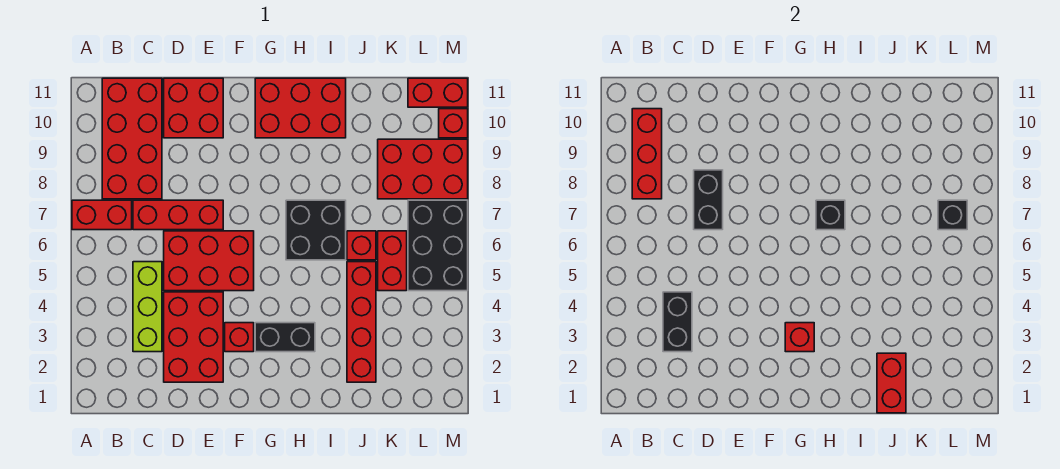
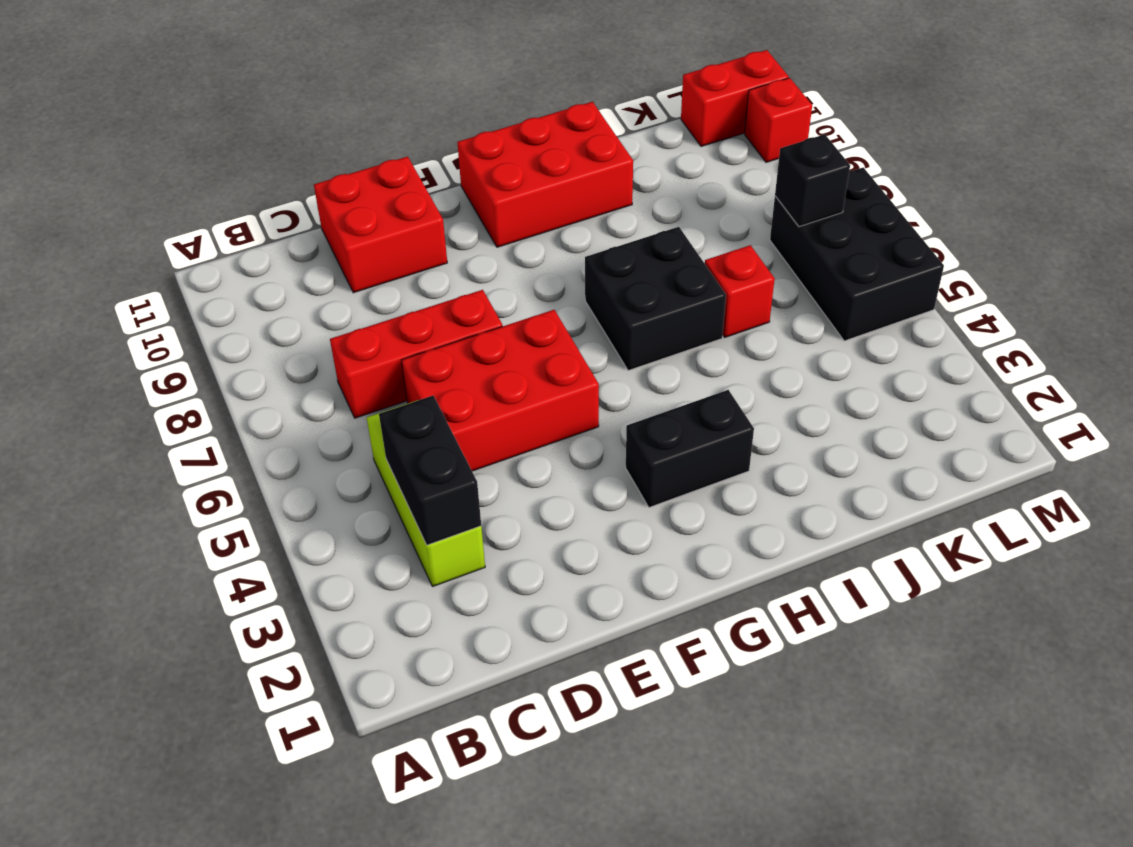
none -> red brick A7:B7 level 1
none -> red brick B8:C11 level 1
none -> red brick D2:E4 level 1

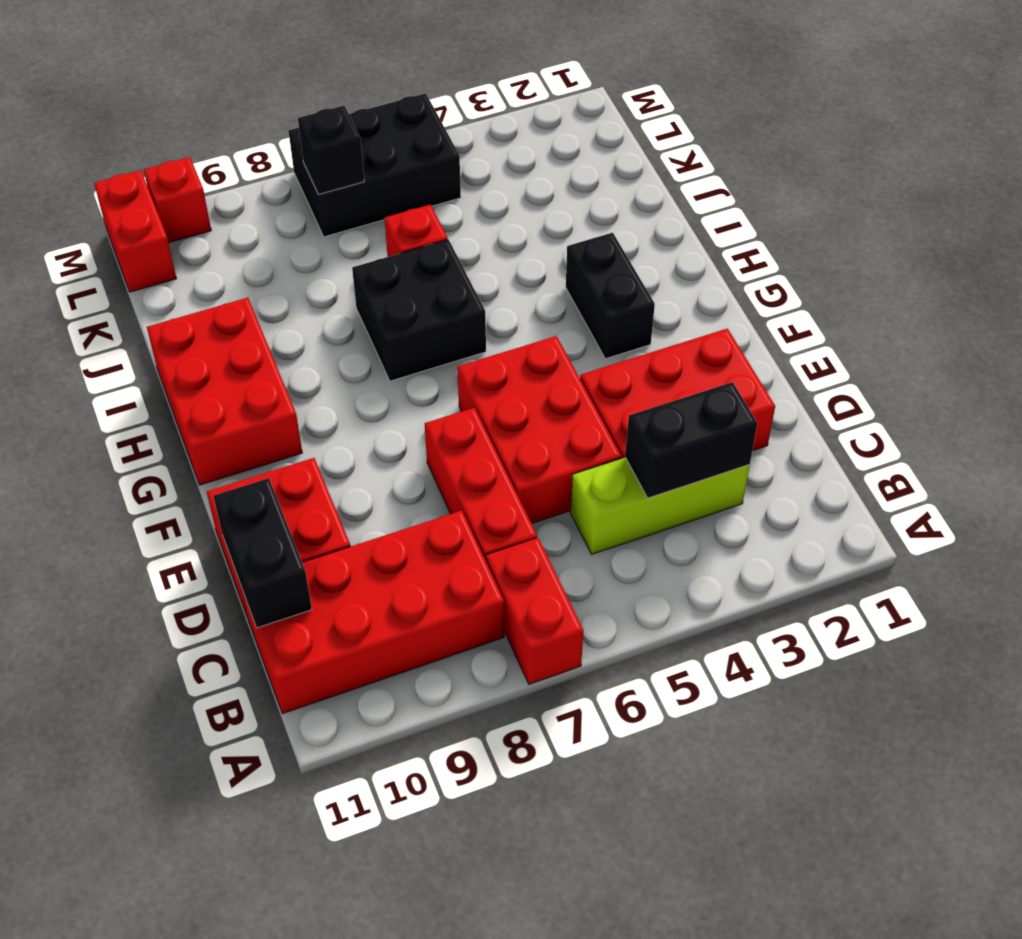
black brick C11:D11 level 2 -> black brick D7:D8 level 2
none -> red brick F3 level 1
none -> red brick J2:J5 level 1
none -> red brick K5:K6 level 1

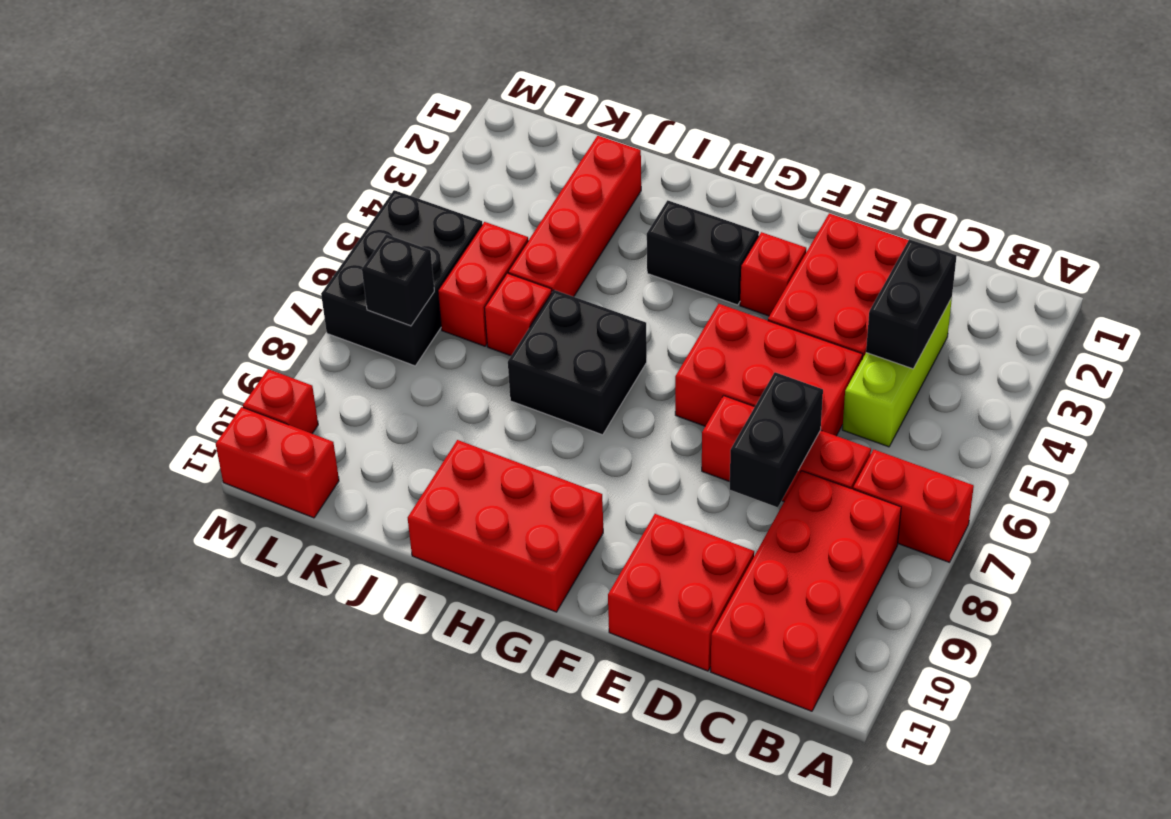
none -> red brick K8:M9 level 1
none -> red brick B8:B10 level 2
none -> red brick G3 level 2

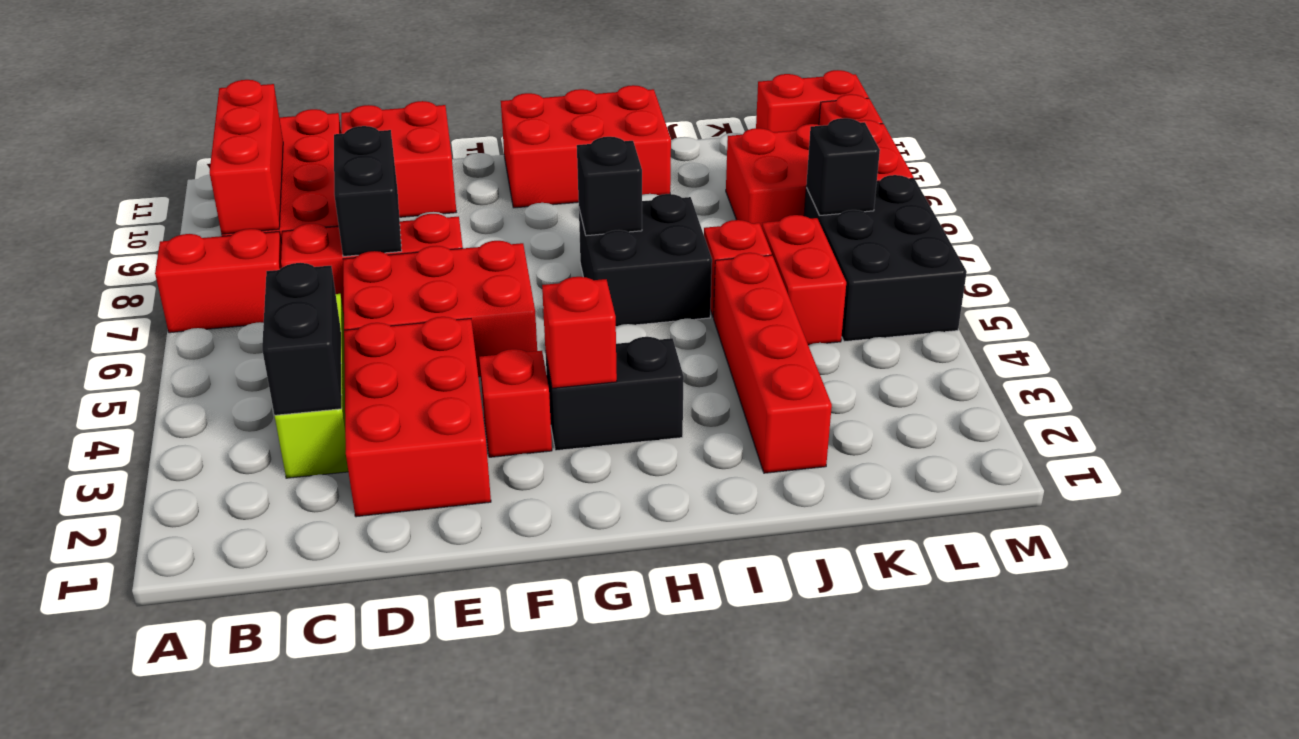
none -> red brick J1:J2 level 2

